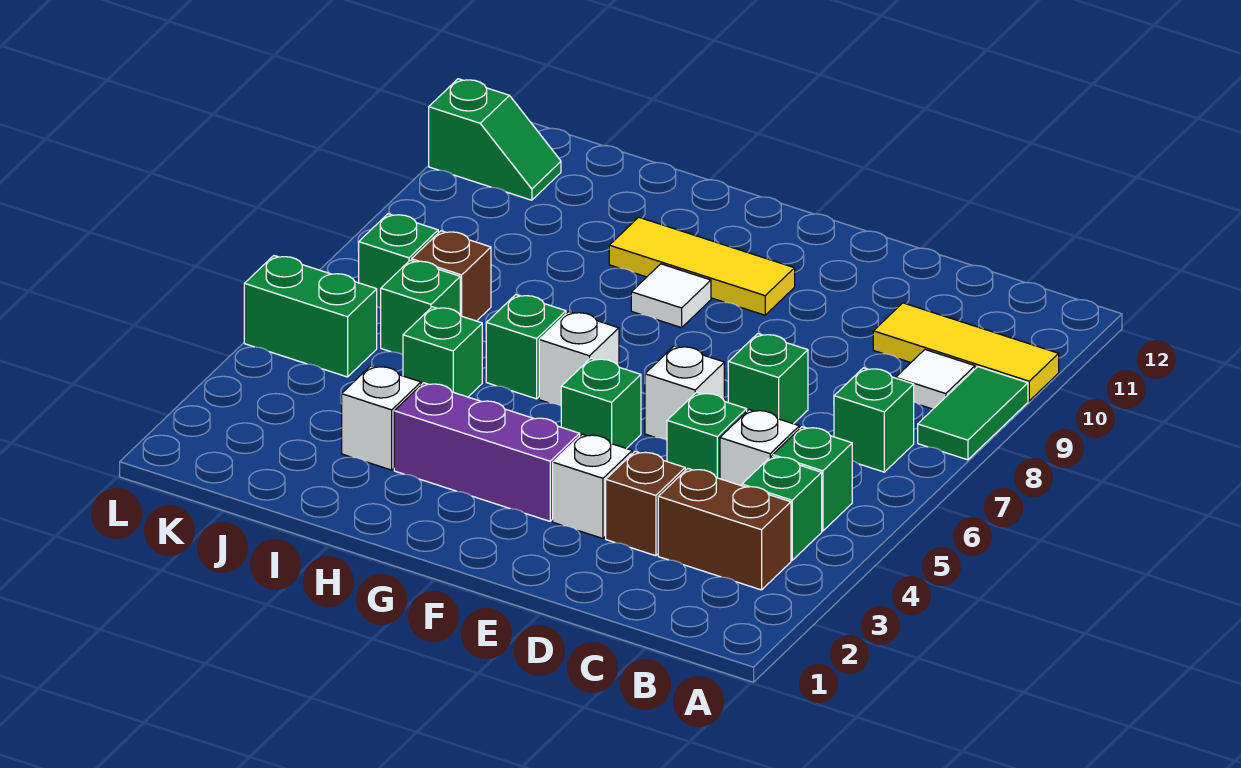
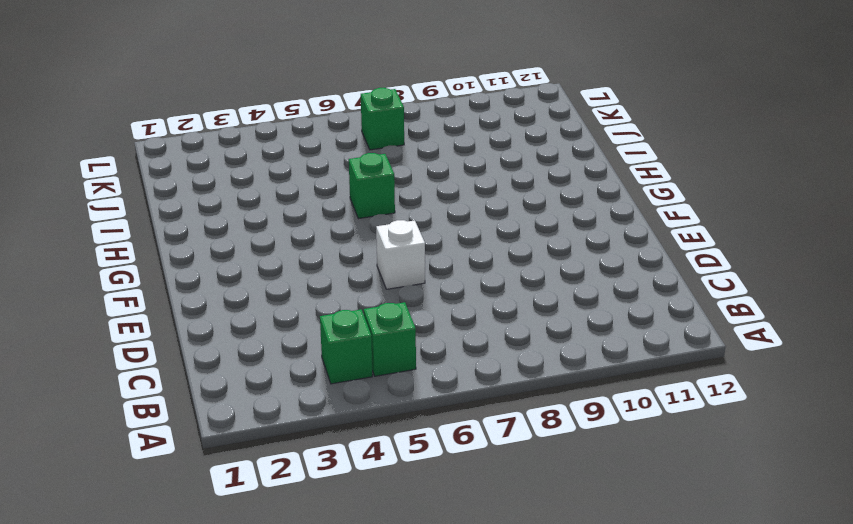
none -> green tile A8:A9 level 1
none -> yellow tile A10:C10 level 1
none -> brown brick B3:C3 level 1

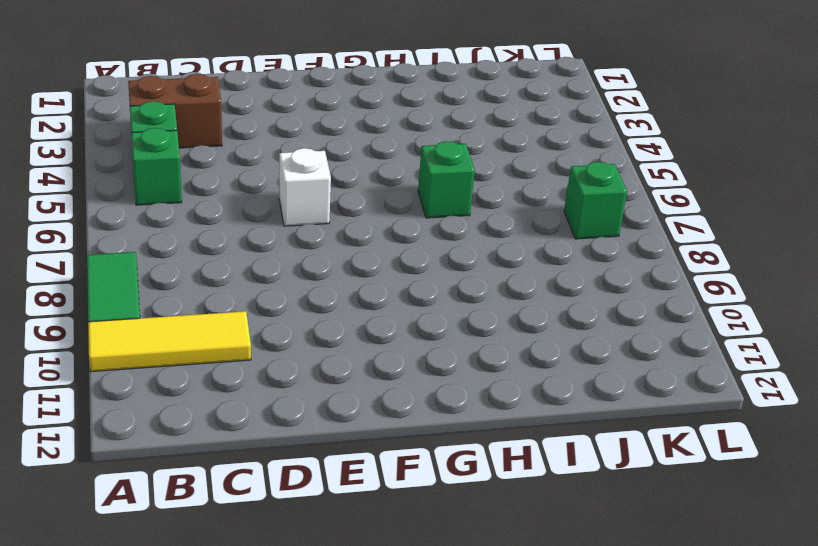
none -> green brick B7 level 1
none -> white tile B9 level 1
none -> white brick C5 level 1

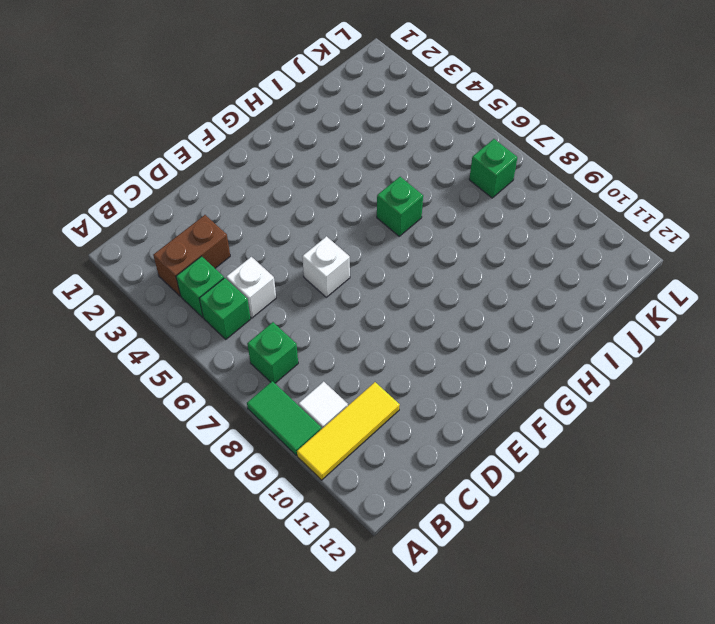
none -> brown brick D3 level 1
none -> green brick D5 level 1
none -> green brick D7 level 1

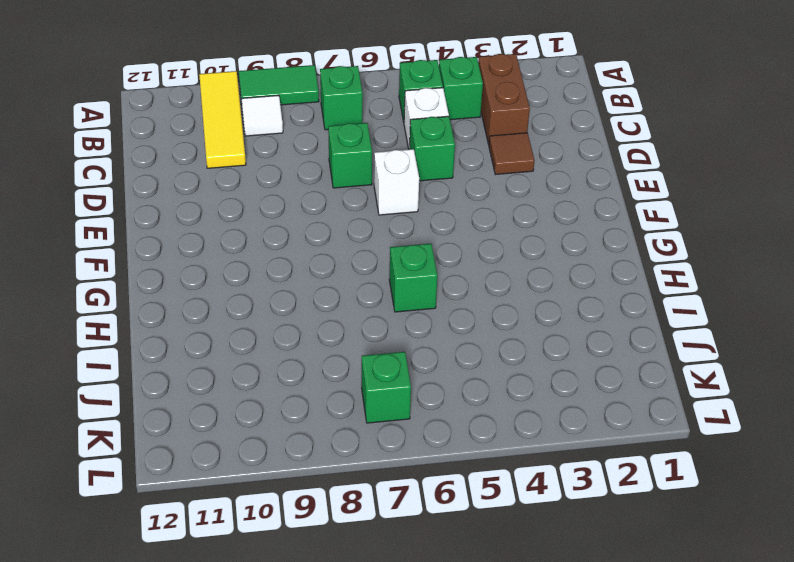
brown tile D3 level 1 -> brown brick D3 level 1
none -> white brick E3 level 1
none -> purple brick F3:H3 level 1
none -> green brick F5 level 1

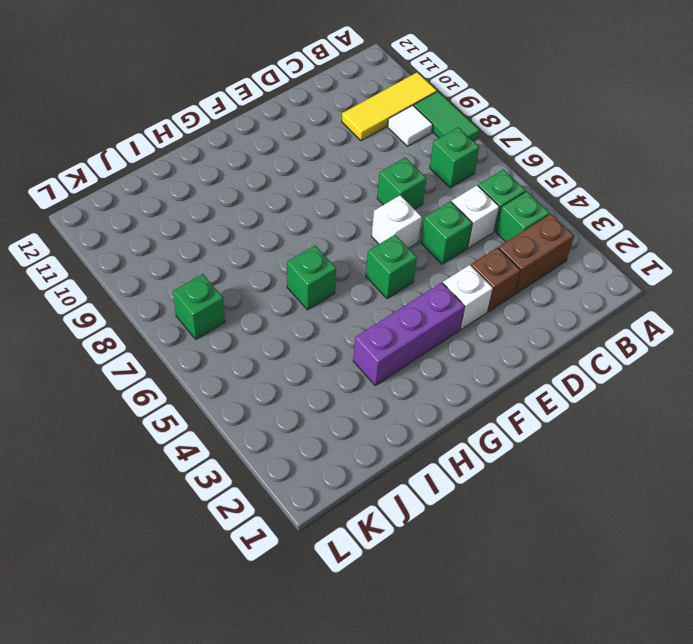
none -> yellow tile F10:H10 level 1
none -> white brick G6 level 1
none -> white tile G9 level 1

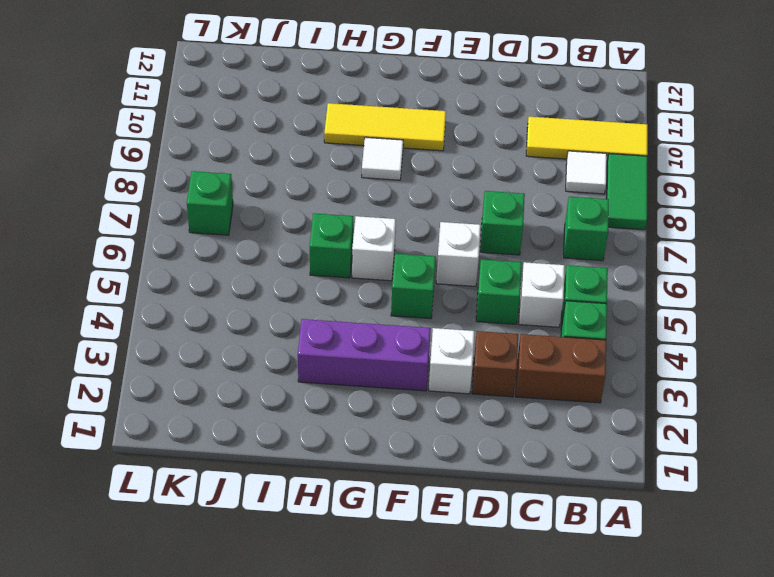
none -> white brick I3 level 1
none -> green brick I5 level 1
none -> green brick J6 level 1

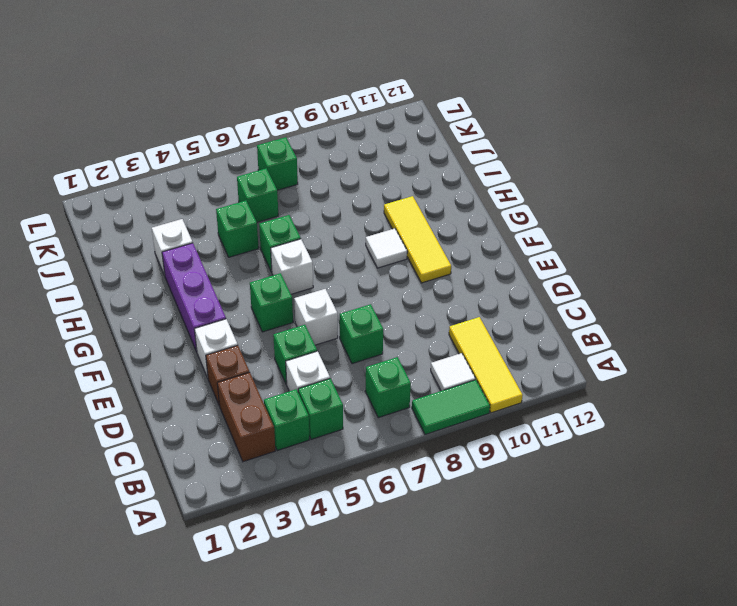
none -> brown brick J7 level 1
none -> green brick K5:L5 level 1
none -> green slope K11:L11 level 1 top L

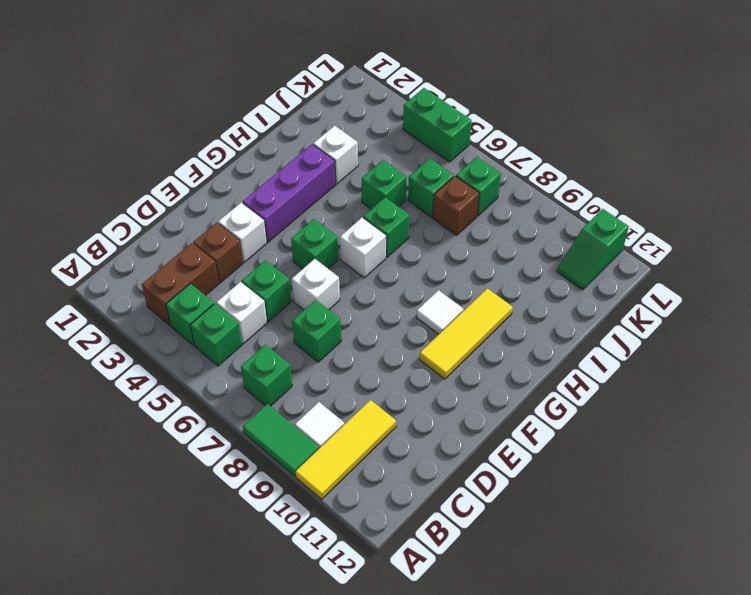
green brick L4:L5 level 1 -> green brick K5:L5 level 1

